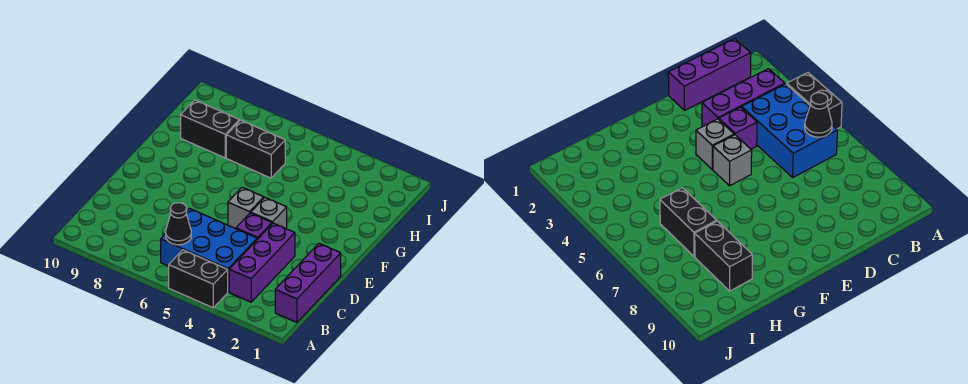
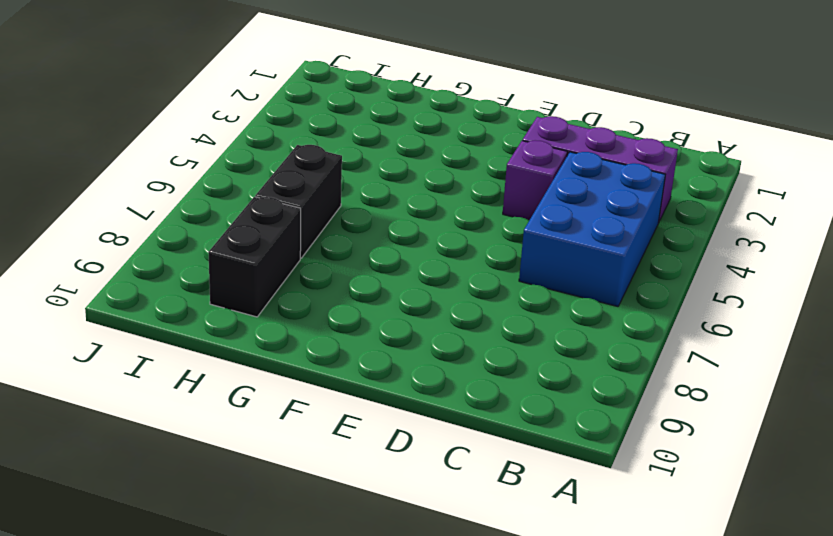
none -> black brick A4:A5 level 1
none -> purple brick B1:D1 level 1

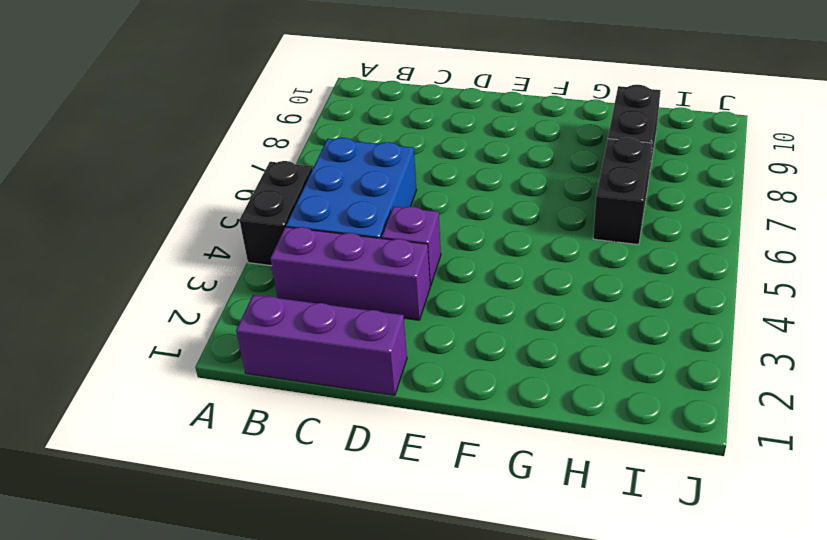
none -> grey brick E4 level 1
none -> grey brick E5 level 1

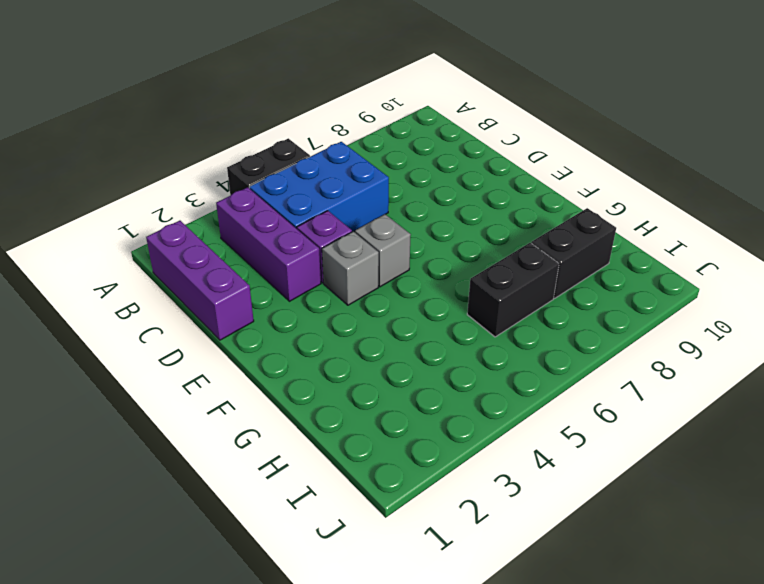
none -> black cone B6 level 2

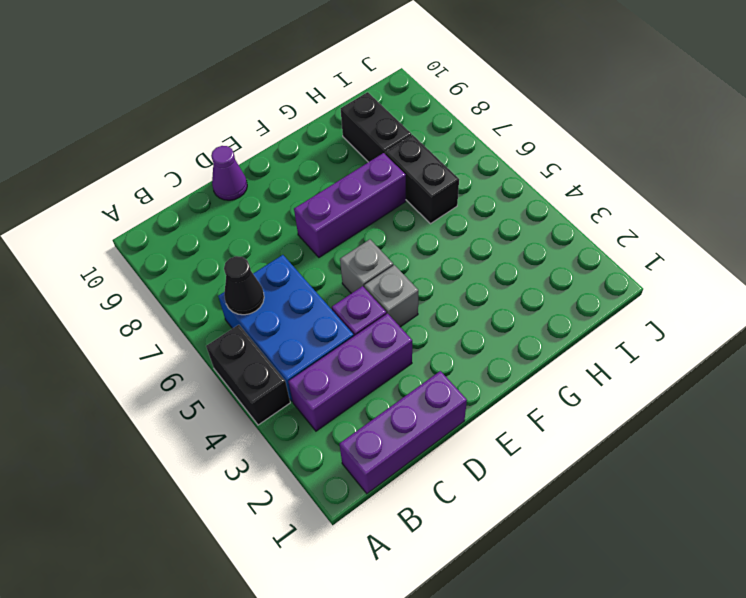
purple cone D10 level 1 -> none
purple brick E7:G7 level 1 -> none

